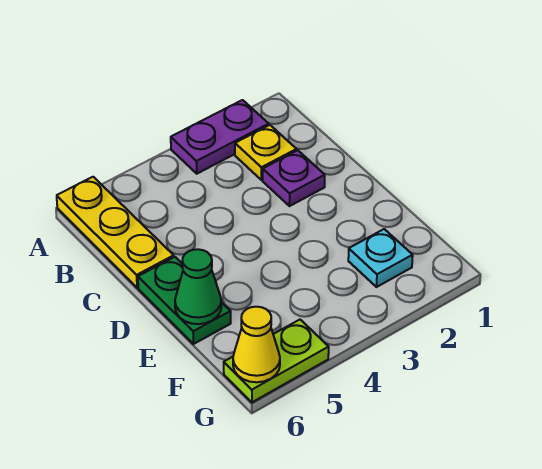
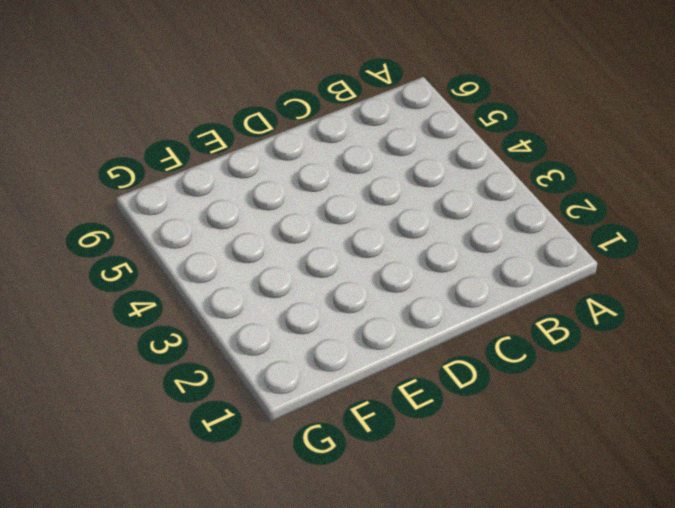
none -> purple plate A2:A3 level 1
none -> yellow plate A6:C6 level 1

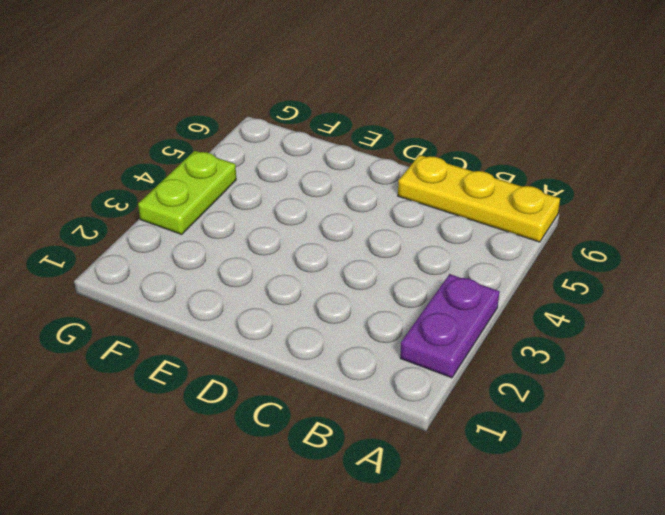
lime plate G3:G4 level 1 -> lime plate G5:G6 level 1
none -> yellow plate B2 level 1
none -> purple plate C2 level 1

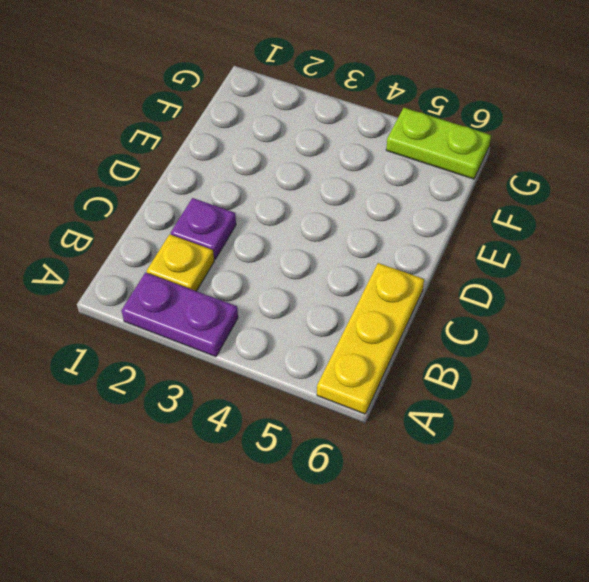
none -> green plate D6:E6 level 1
none -> cyan plate F2 level 1

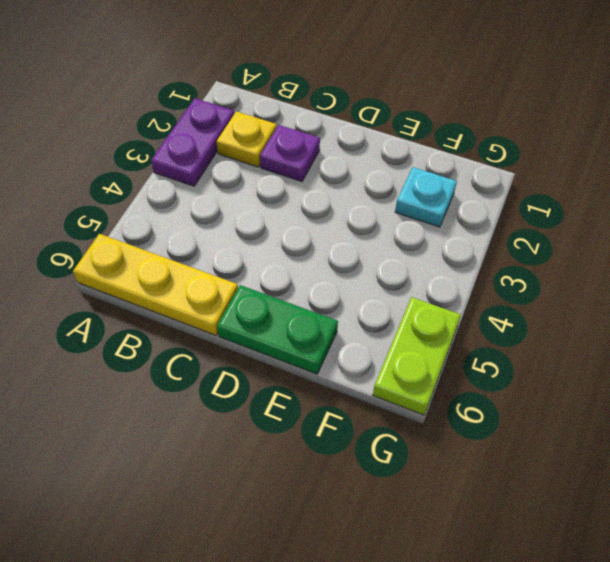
none -> green cone E6 level 2
none -> yellow cone G6 level 2

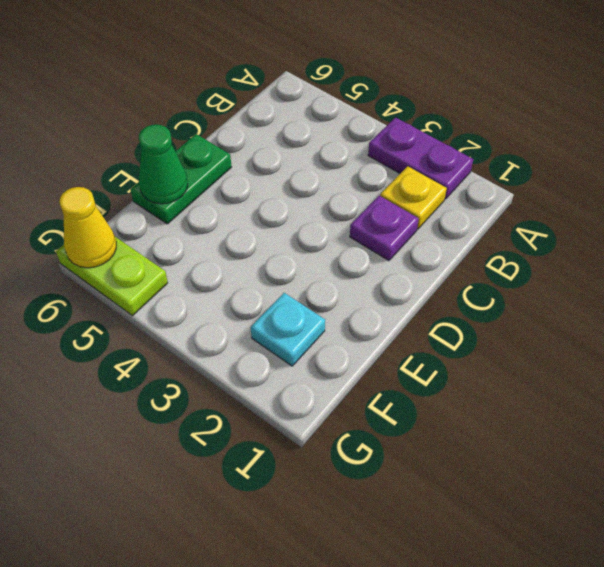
none -> yellow plate A6:C6 level 1

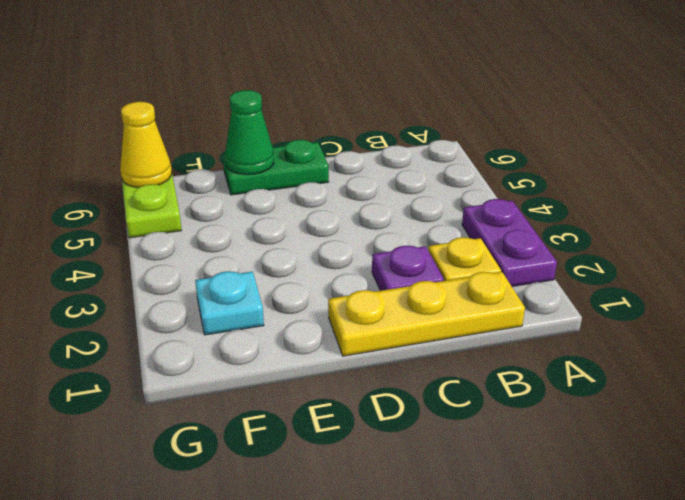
yellow plate B1:D1 level 1 -> yellow plate A6:C6 level 1

